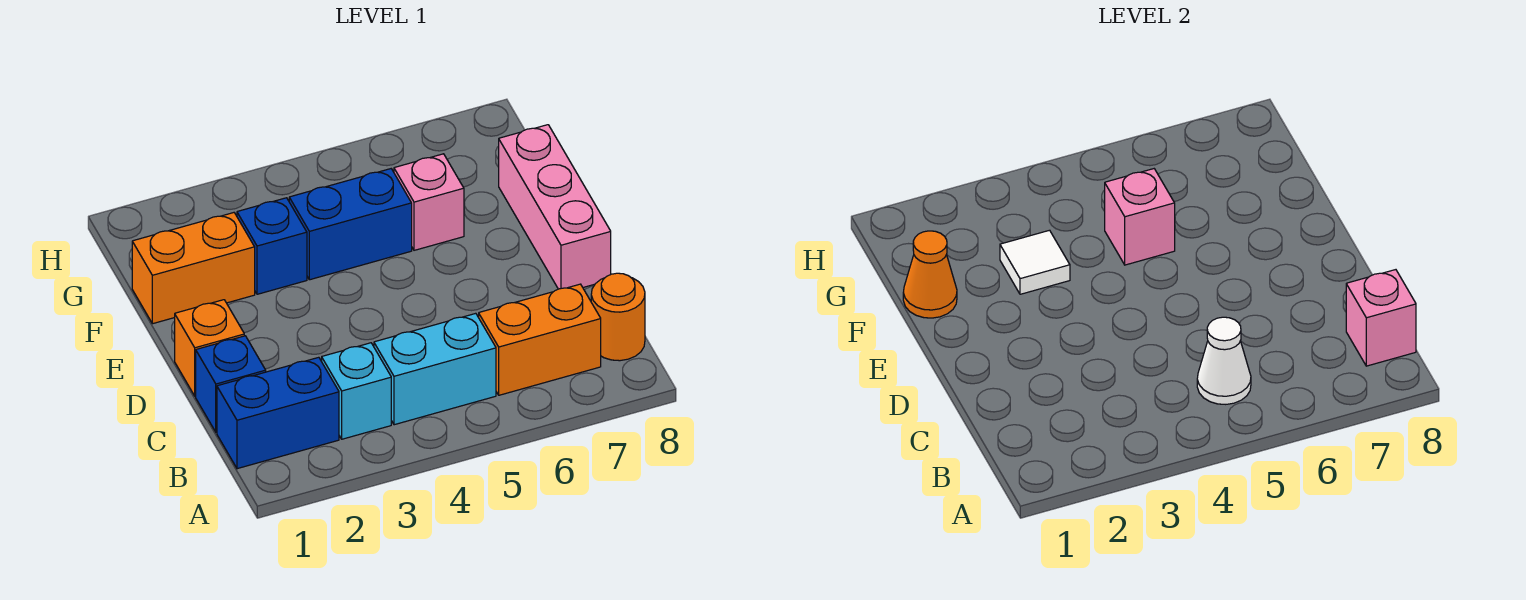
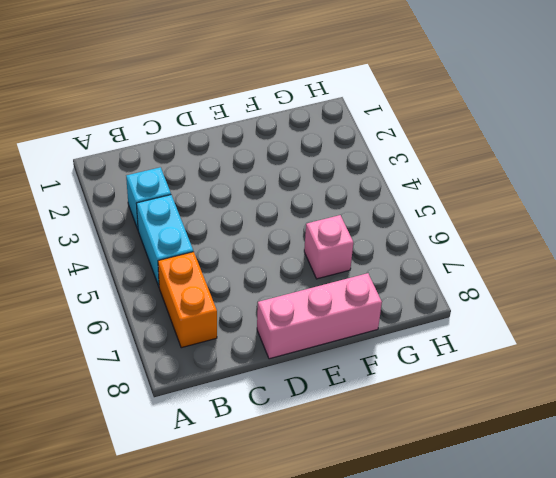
none -> blue brick B1:B2 level 1
none -> orange round brick B8 level 1
none -> blue brick C1 level 1

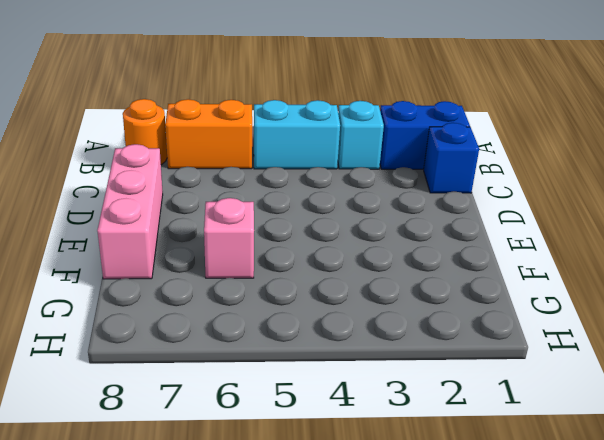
none -> orange brick D1 level 1
none -> orange brick F1:F2 level 1
none -> blue brick F3 level 1

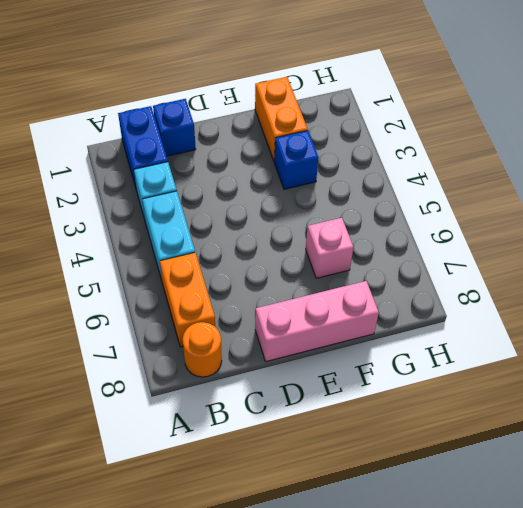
none -> orange brick D1 level 1
none -> blue brick F4:F5 level 1
none -> white cone B5 level 2

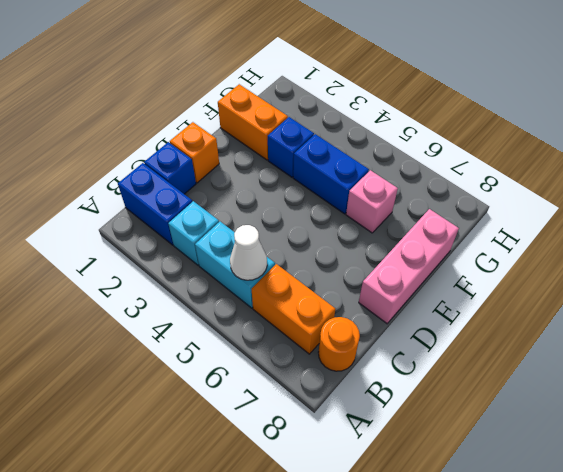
none -> pink brick B8 level 2
none -> orange cone F1 level 2
none -> white tile F3 level 2

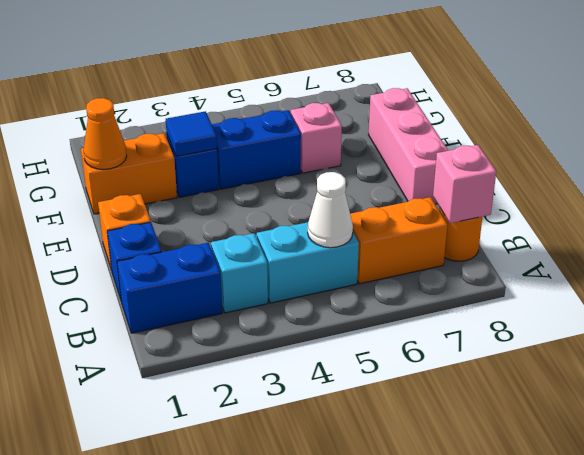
blue tile F3 level 2 -> white tile F3 level 2
none -> pink brick F5 level 2

